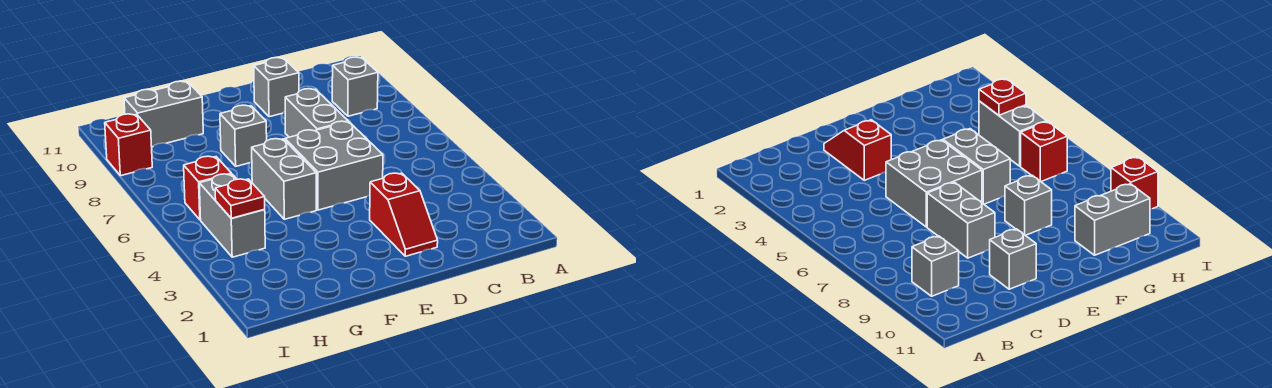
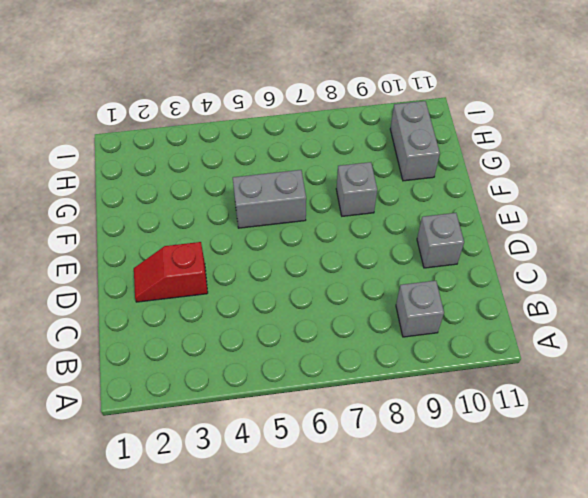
none -> grey brick D5:E6 level 1
none -> grey brick D7:D8 level 1
none -> grey brick H4:H5 level 1

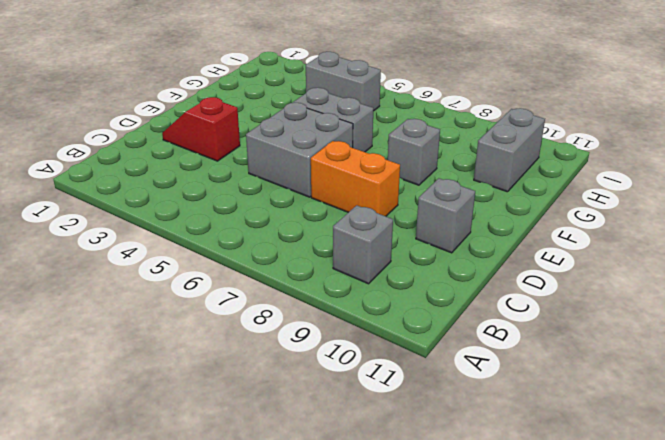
orange brick D7:D8 level 1 -> grey brick D7:D8 level 1
none -> red brick H6 level 1
none -> red brick I9 level 1
none -> red plate H4 level 2

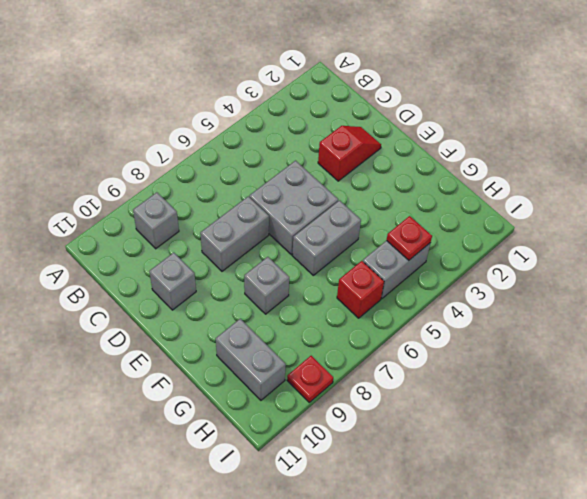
red plate I9 level 1 -> red brick I9 level 1

